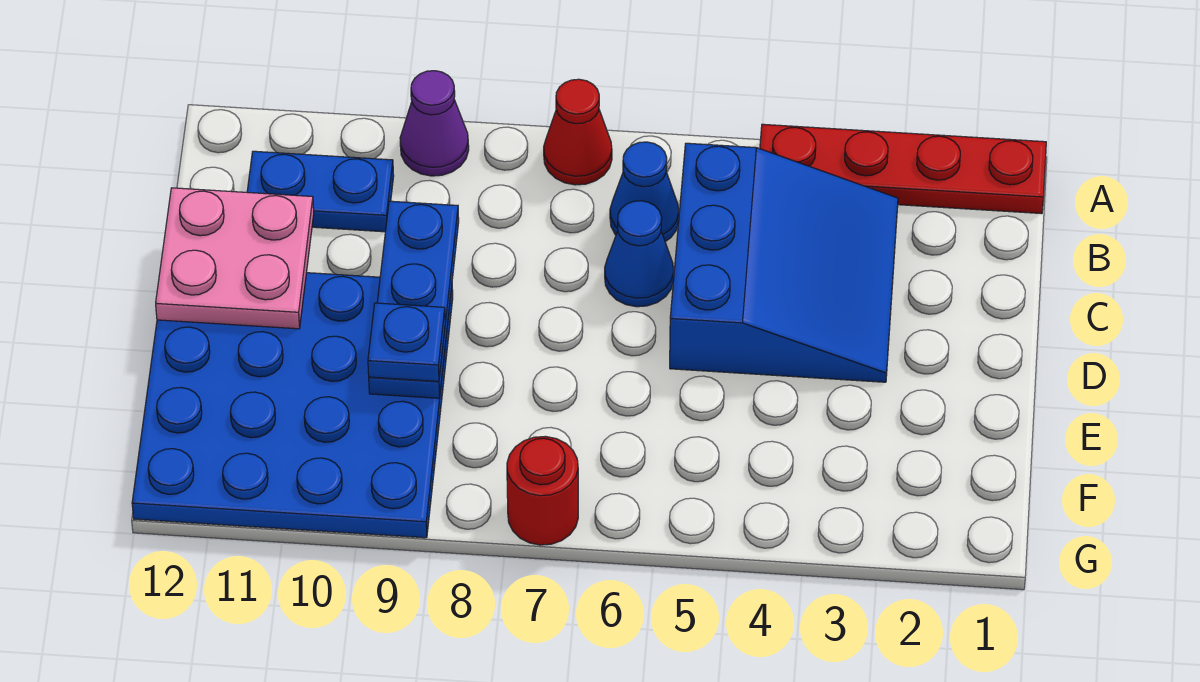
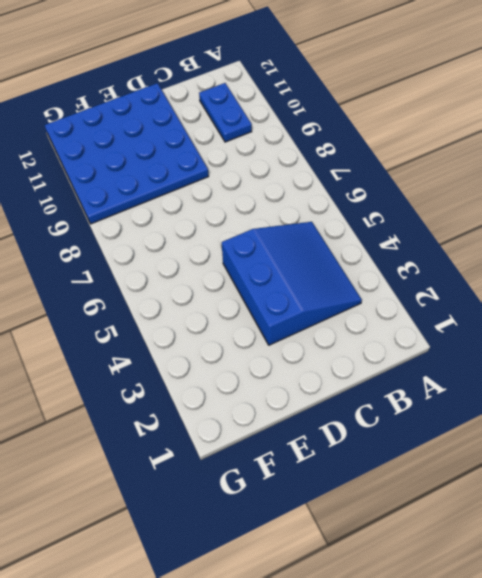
blue slope B3:D5 level 1 top D -> blue slope B3:D5 level 1 top 5
none -> red plate A1:A4 level 1
none -> red cone A7 level 1
none -> purple cone A9 level 1

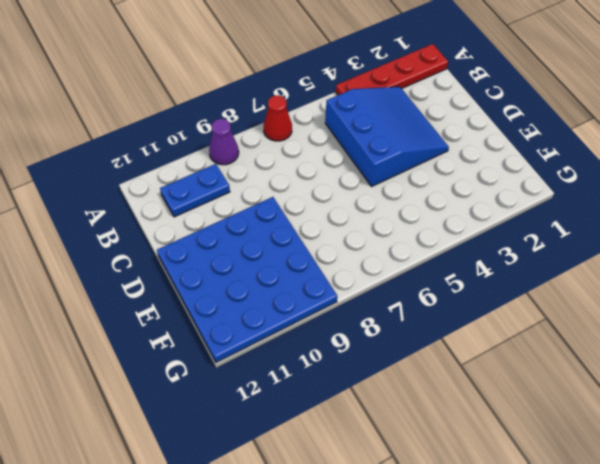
none -> blue cone B6 level 1
none -> blue cone C6 level 1
none -> red round brick G7 level 1

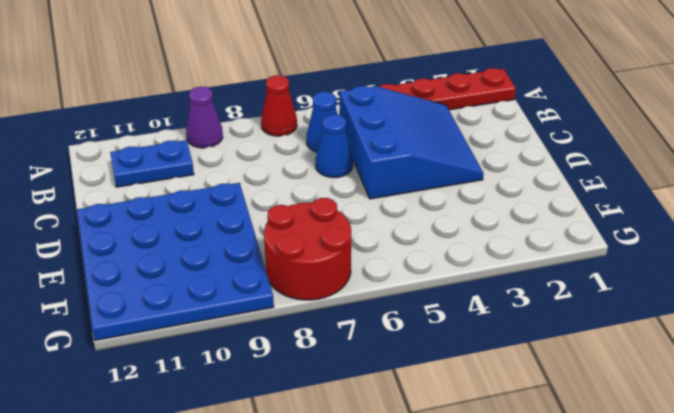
red round brick F7:G8 level 1 -> red round brick G7 level 1
none -> blue plate C9:E9 level 2
none -> pink plate C11:D12 level 2
none -> blue plate E9 level 3

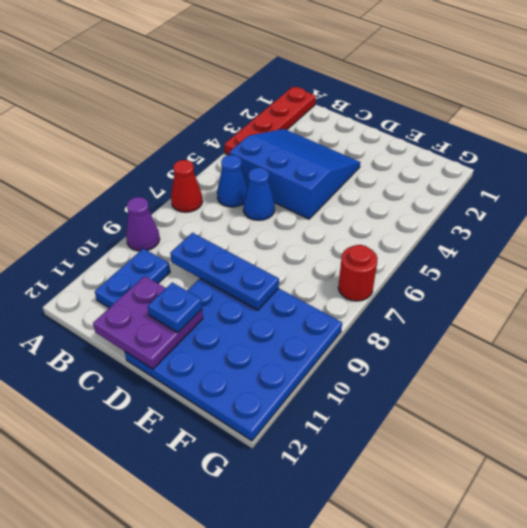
purple plate C11:D12 level 2 -> pink plate C11:D12 level 2
blue plate D11 level 3 -> blue plate E9 level 3

